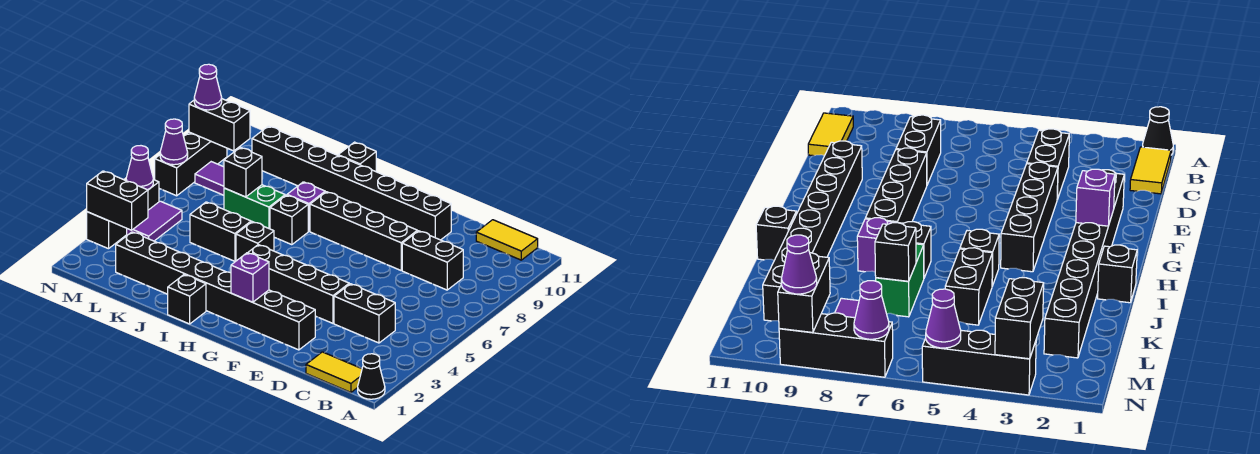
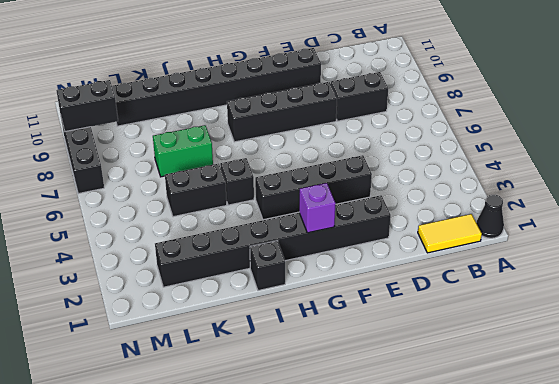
none -> yellow tile B11:C11 level 1
none -> black brick C4:D4 level 1
none -> black brick I7 level 1

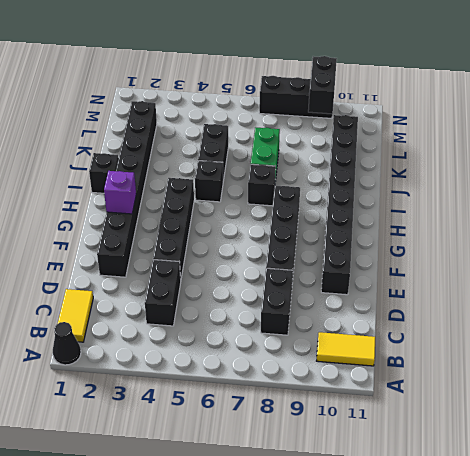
yellow tile B10:B11 level 1 -> yellow tile B11:C11 level 1
none -> purple brick I8 level 1
none -> black brick I11 level 1
none -> purple tile L8:M8 level 1

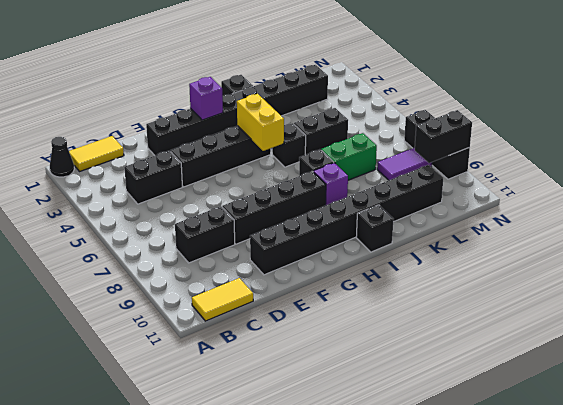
yellow brick H4:H5 level 2 -> none
none -> purple tile M4:M5 level 1
none -> black brick N3:N5 level 1
none -> black brick K7 level 2

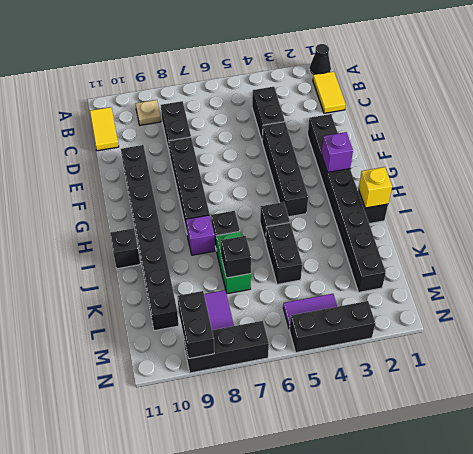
tan plate B9 level 1 -> none
yellow brick I1 level 2 -> none
none -> black brick M3:N3 level 2
none -> purple cone N5 level 2
none -> purple cone N7 level 2

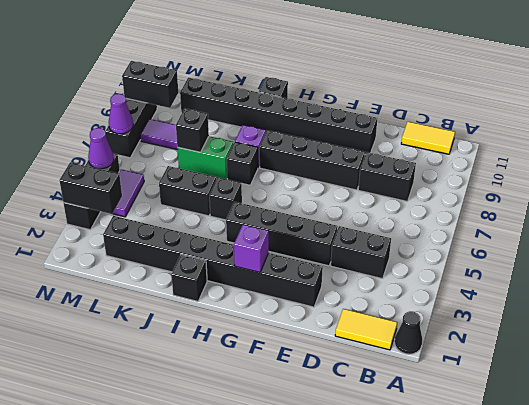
none -> purple cone N9 level 3

